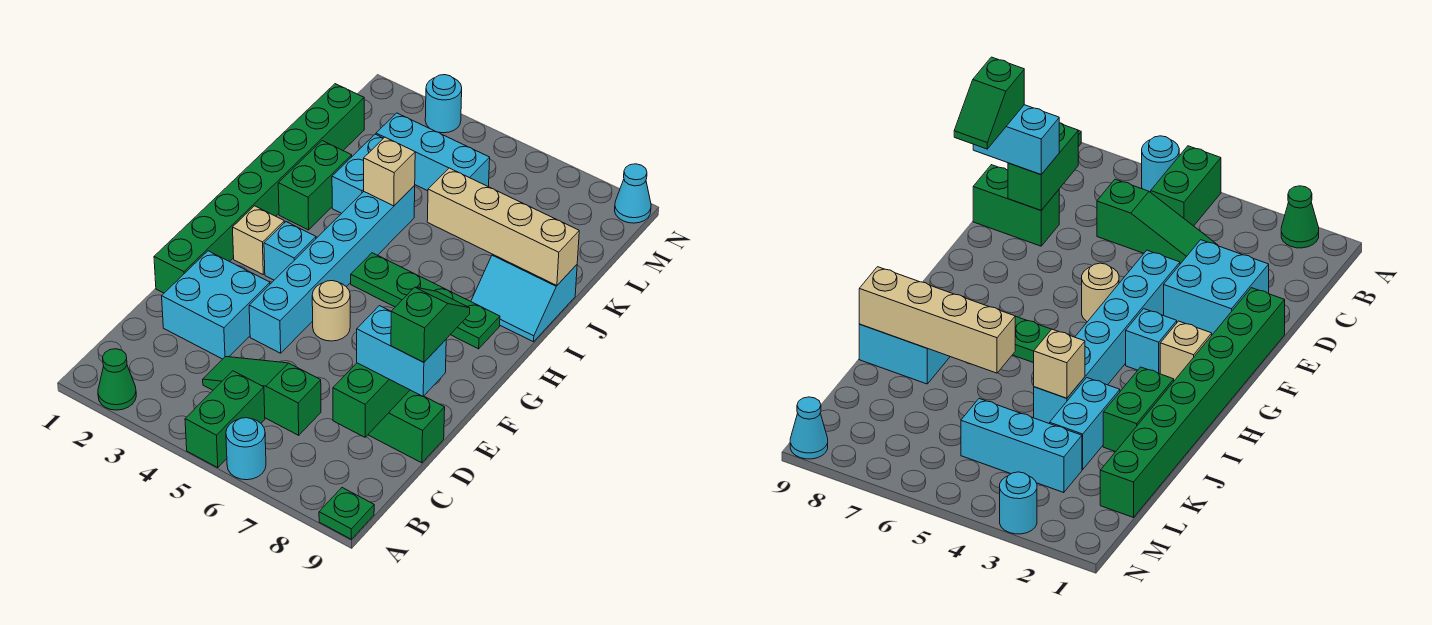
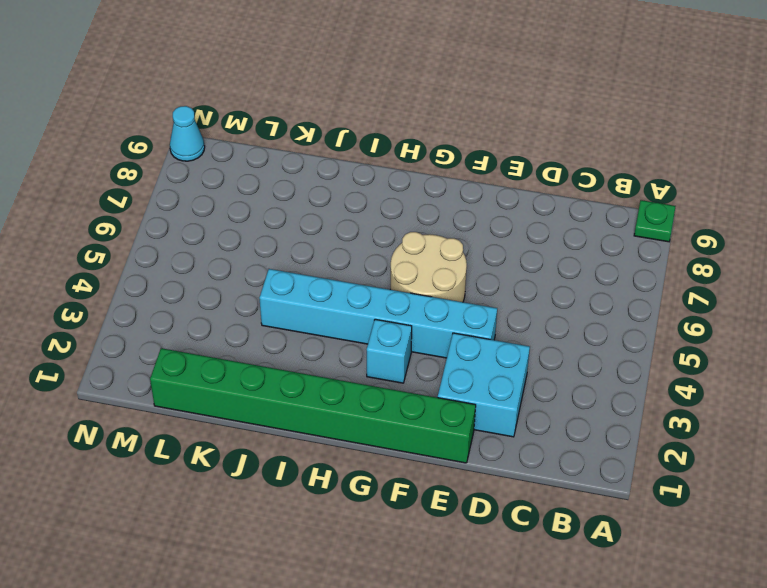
tan round brick F5:G6 level 1 -> tan round brick F5 level 1
none -> green cone A2 level 1
none -> green brick A5:B5 level 1
none -> cyan round brick A6 level 1

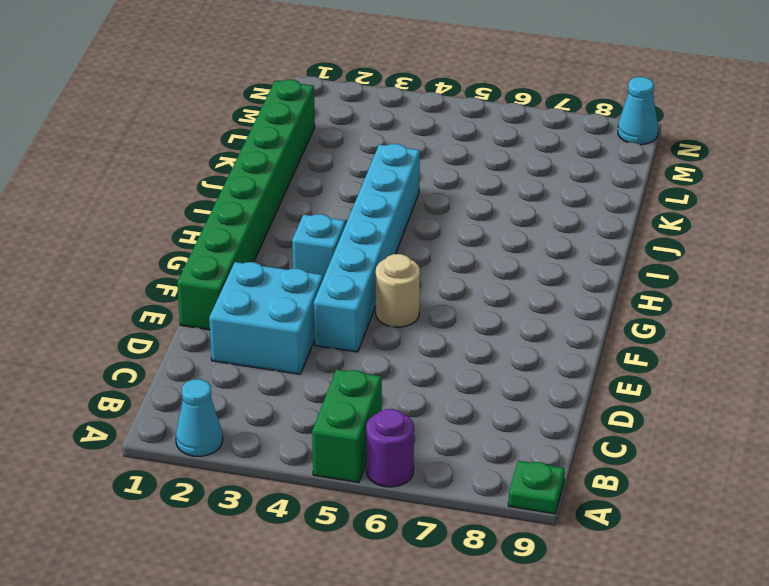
cyan cone A2 level 1 -> green cone A2 level 1
purple round brick A6 level 1 -> cyan round brick A6 level 1
none -> green slope C4:C6 level 1 top 6
none -> green brick D8:D9 level 1
none -> tan brick G2 level 1

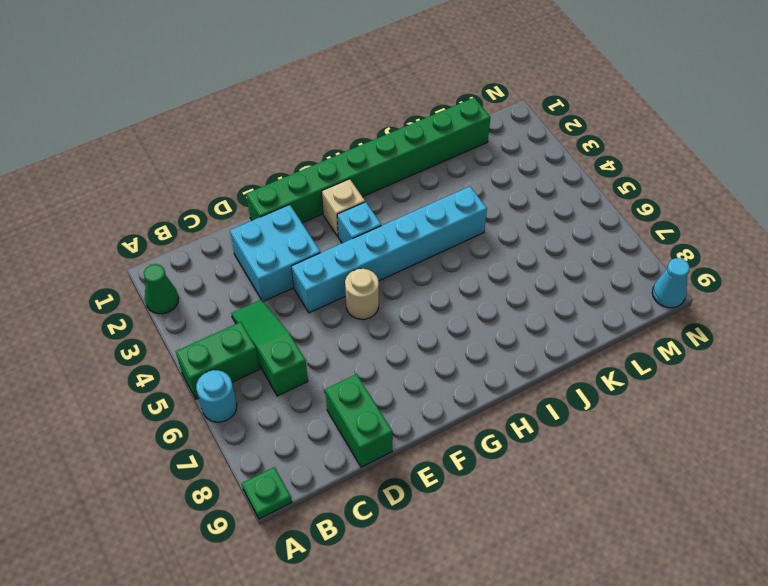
none -> green plate H5:H8 level 1
none -> green brick I2:J2 level 1
none -> cyan slope I8:J9 level 1 top J

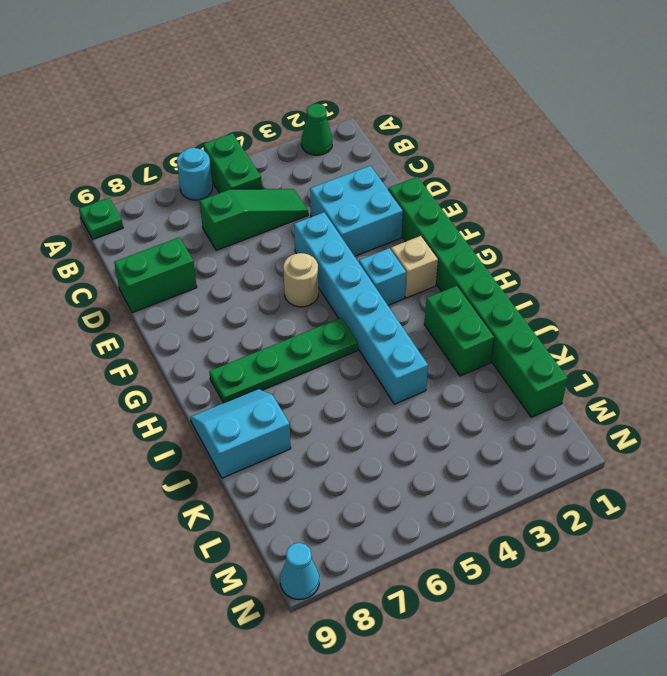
none -> cyan brick J3:K3 level 1
none -> cyan brick L3:L5 level 1
none -> cyan round brick N3 level 1

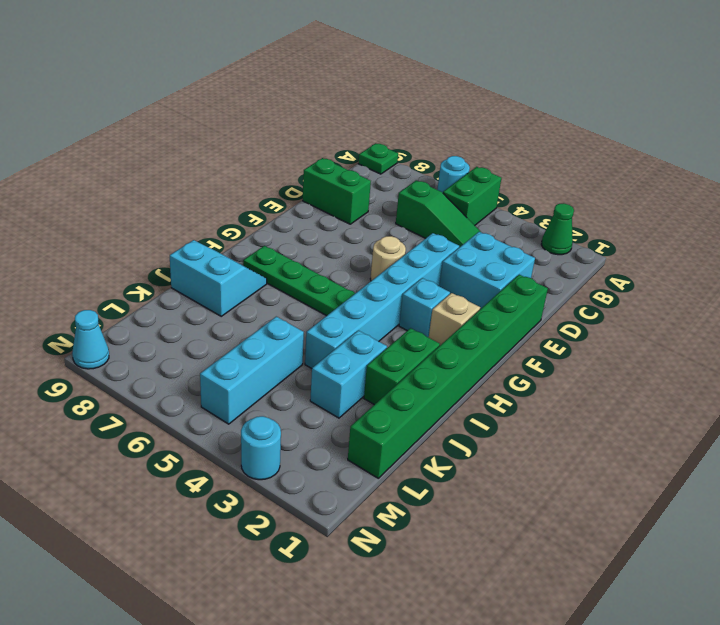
cyan brick K5:M5 level 1 -> cyan brick L3:L5 level 1
none -> green brick C8:D8 level 2
none -> tan brick J4 level 2
none -> tan brick J6:J9 level 2

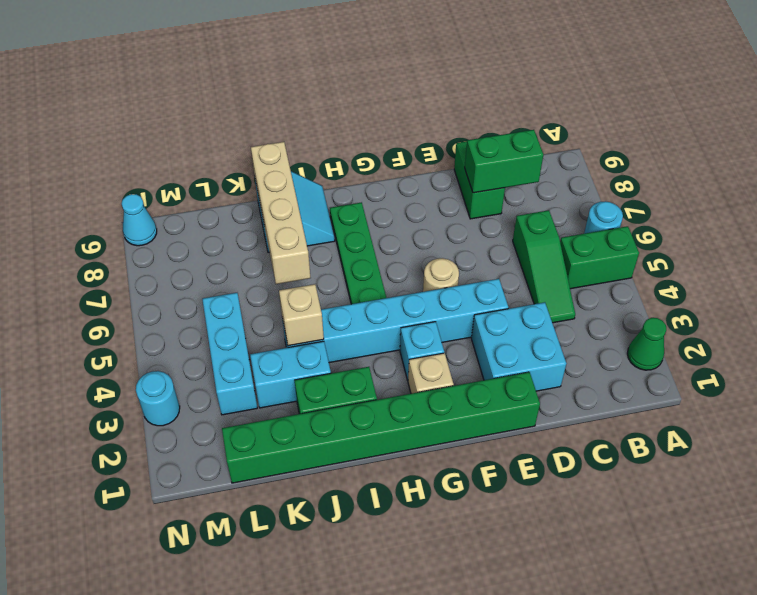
none -> green plate A9 level 1
none -> cyan brick D8:D9 level 3
none -> green slope D9:E9 level 4 top D

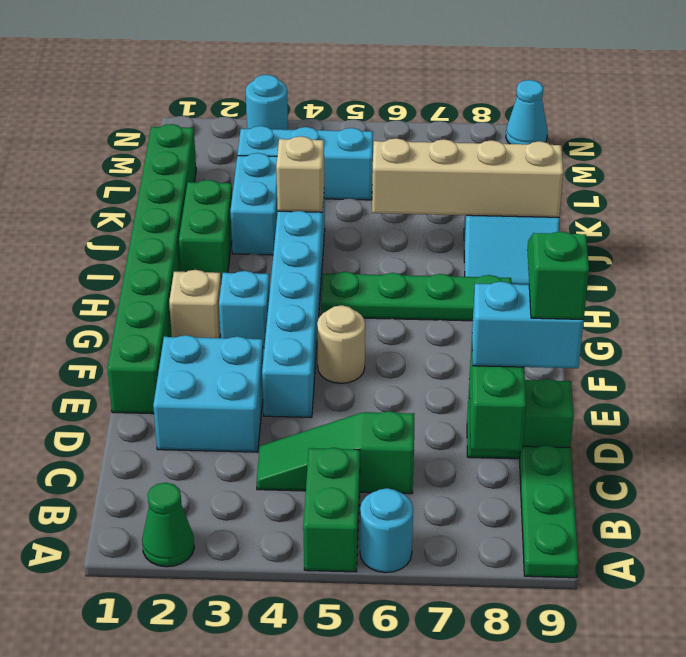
green plate A9:C9 level 1 -> green plate A9 level 1

